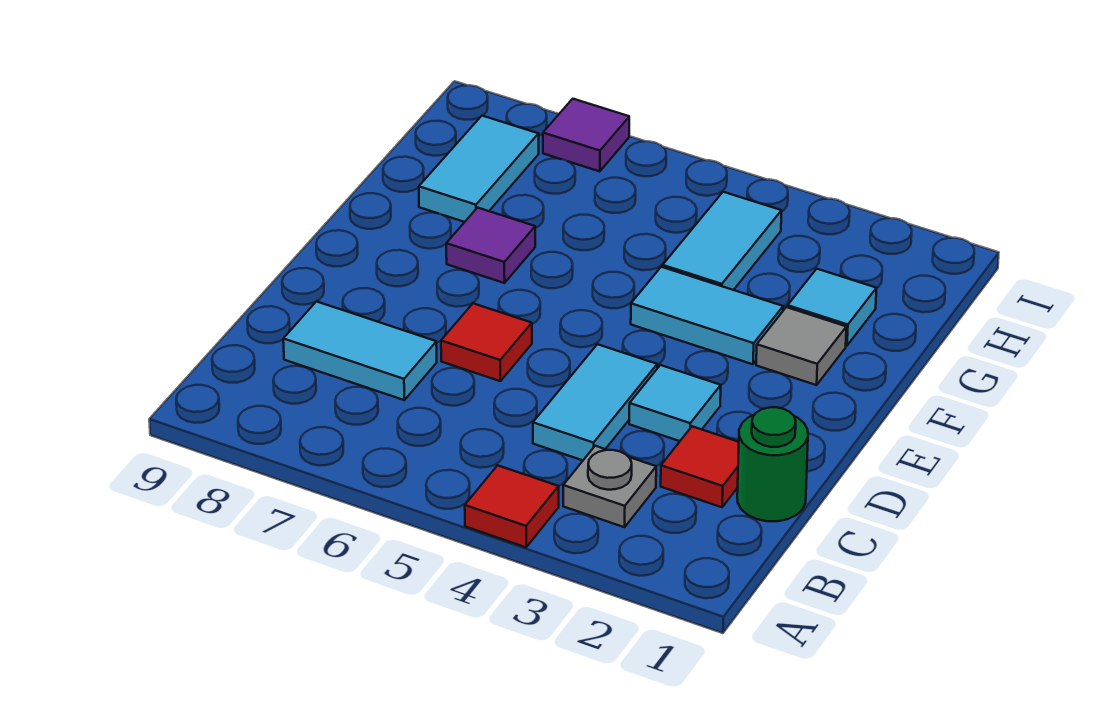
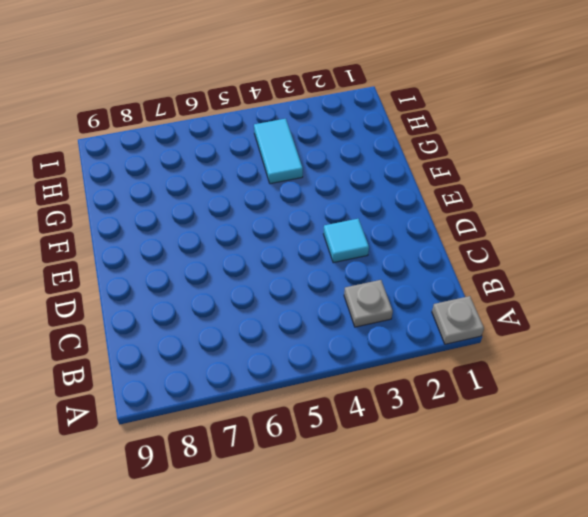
grey plate A1 level 1 -> none
none -> red tile A4 level 1
none -> green round brick C1 level 1
none -> red tile C2 level 1

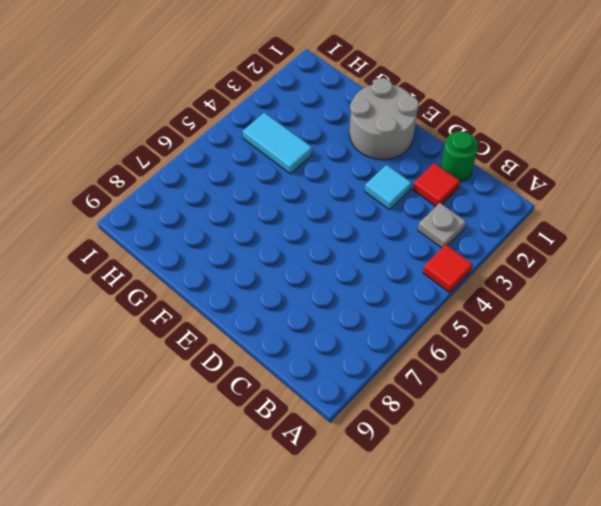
grey round brick E1:F2 level 1 -> grey tile F2 level 1
none -> cyan tile C4:D4 level 1
none -> cyan tile C7:C8 level 1
none -> red tile D6 level 1

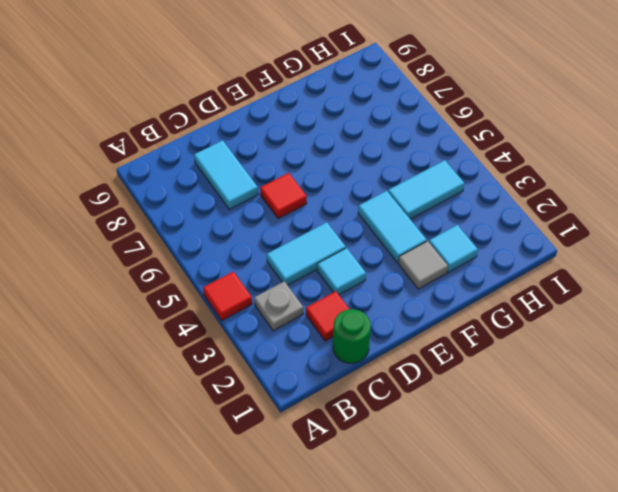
none -> purple tile F7 level 1
none -> cyan tile G8:H8 level 1
none -> purple tile I7 level 1

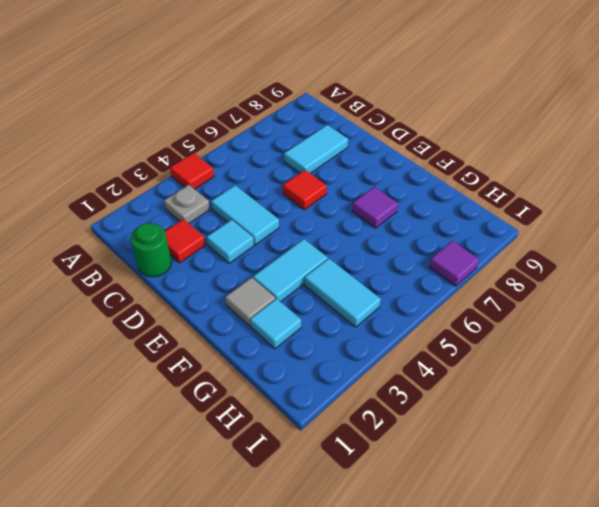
none -> cyan tile G8:H8 level 1

